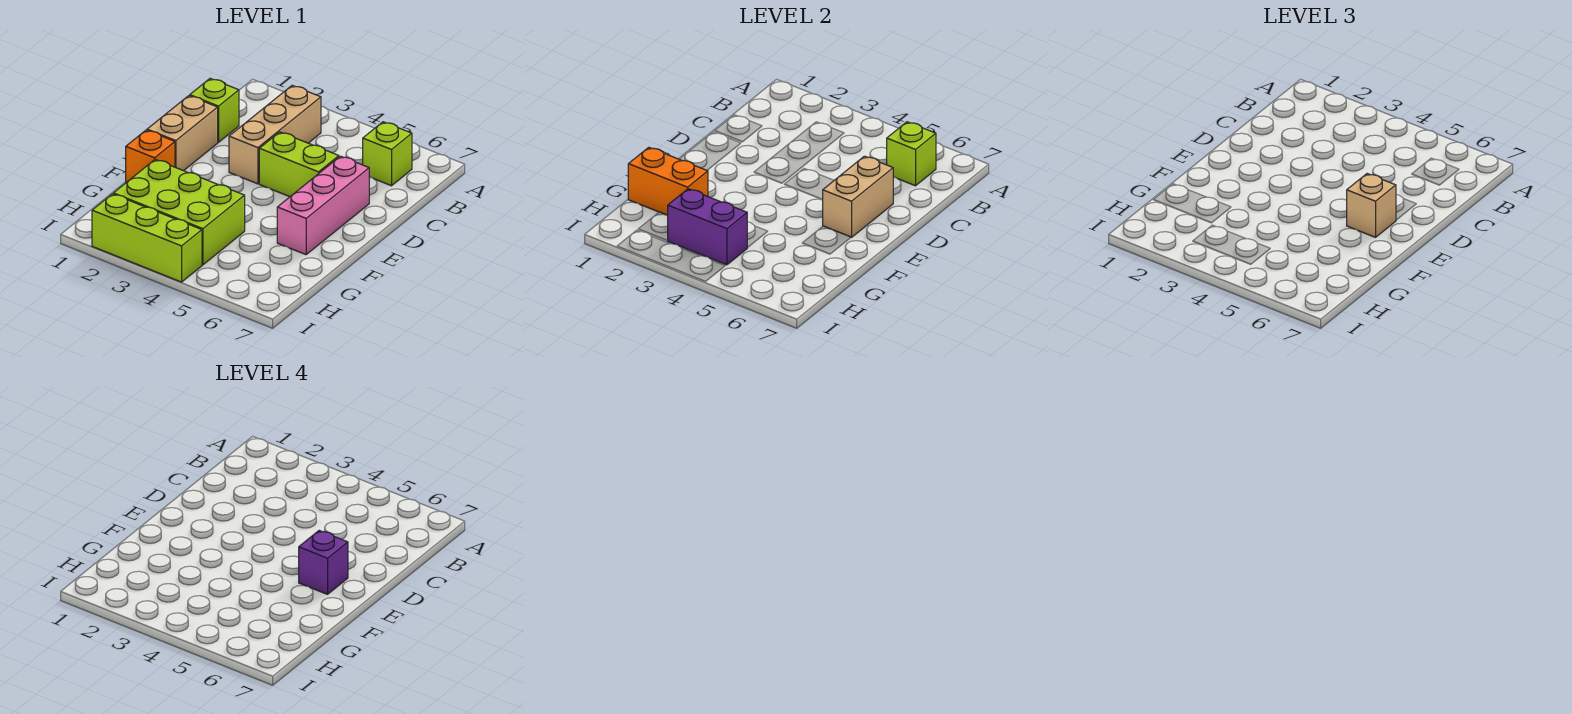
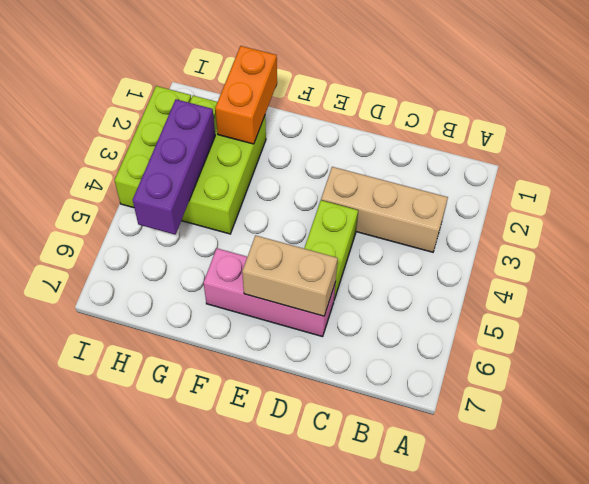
purple brick H3:H5 level 2 -> purple brick H3:H4 level 2
none -> lime brick B6 level 1
none -> lime brick C1 level 1
none -> tan brick D1:E1 level 1

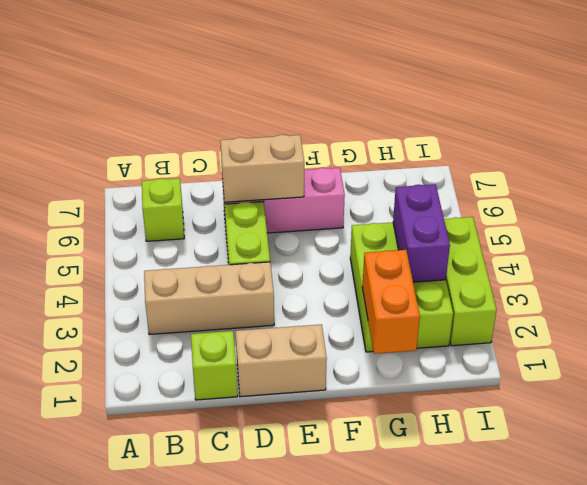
none -> orange brick F1 level 1
none -> lime brick B6 level 2
none -> tan brick E6 level 3

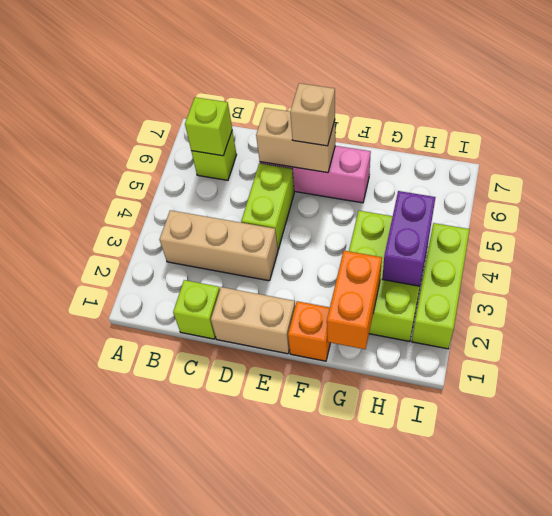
none -> purple brick E6 level 4

